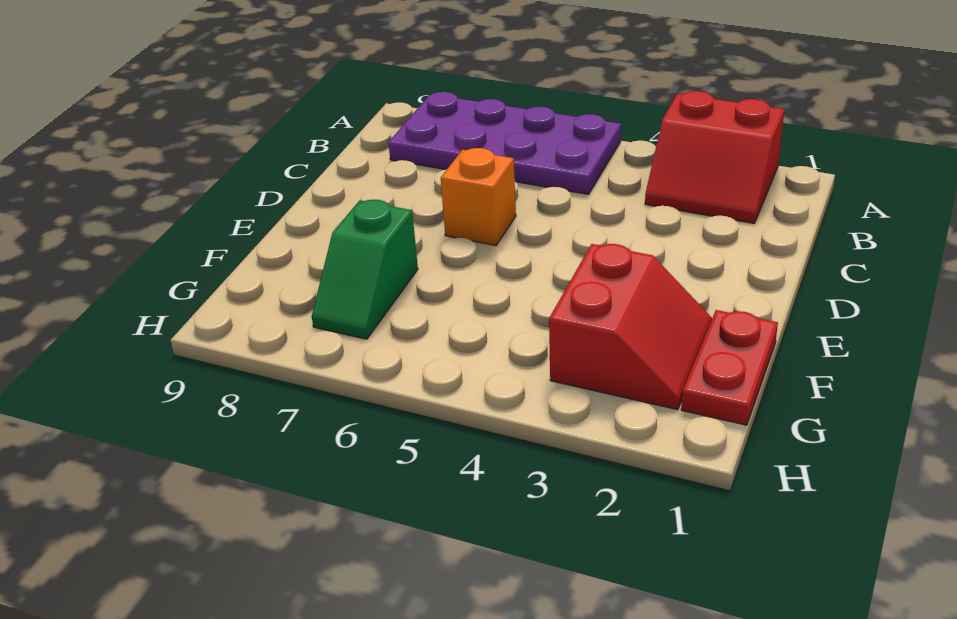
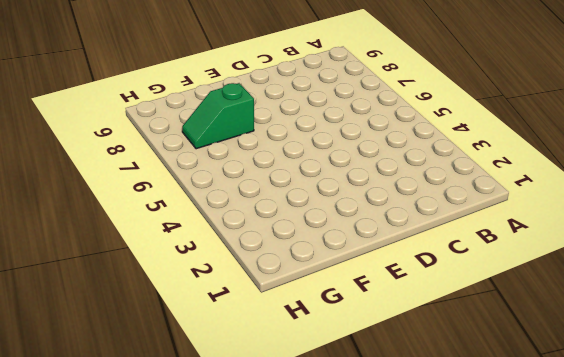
none -> red slope A2:B3 level 1 top A
none -> purple plate A5:B8 level 1

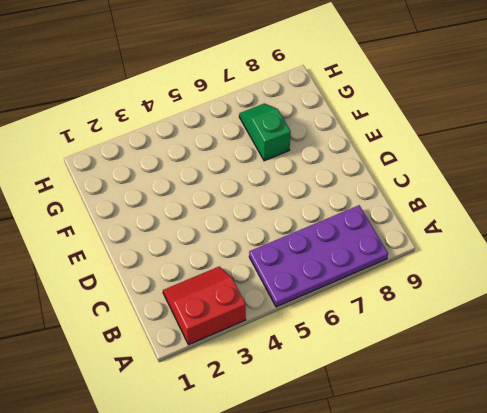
none -> orange brick D6 level 1
none -> red plate F1:G1 level 1

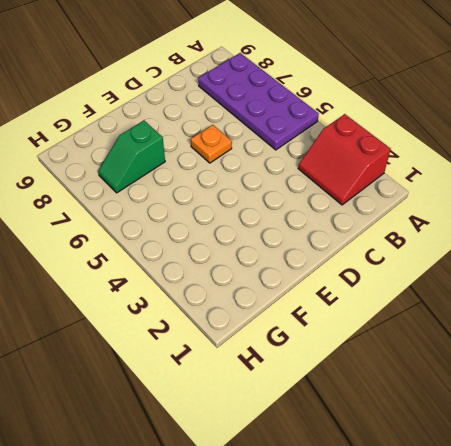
orange plate D6 level 1 -> orange brick D6 level 1
none -> red plate F1:G1 level 1
none -> red slope F2:G3 level 1 top 3

